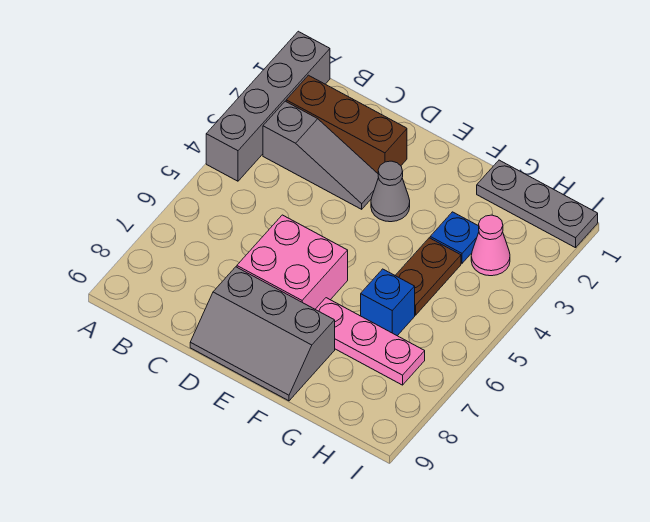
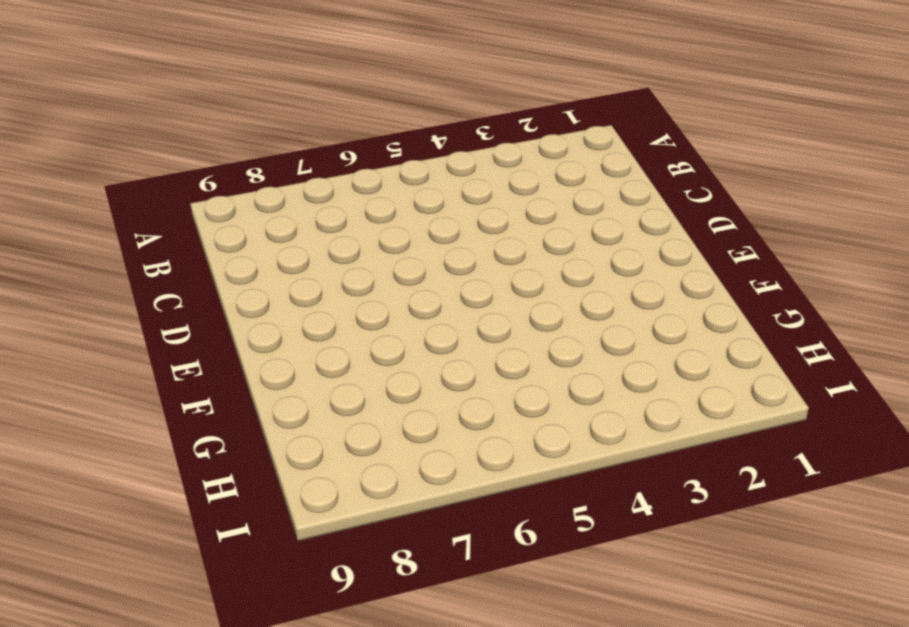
none -> grey brick A1:A4 level 1
none -> brown brick B2:D2 level 1
none -> grey slope B3:D3 level 1 top B

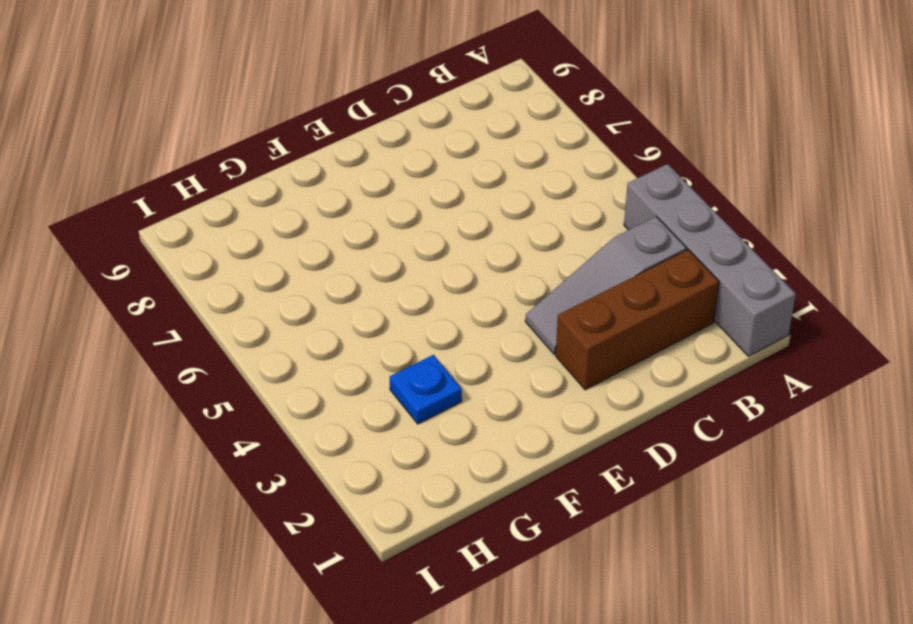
none -> pink brick D6:E7 level 1
none -> grey slope D8:F9 level 1 top 8
none -> grey cone E3 level 1

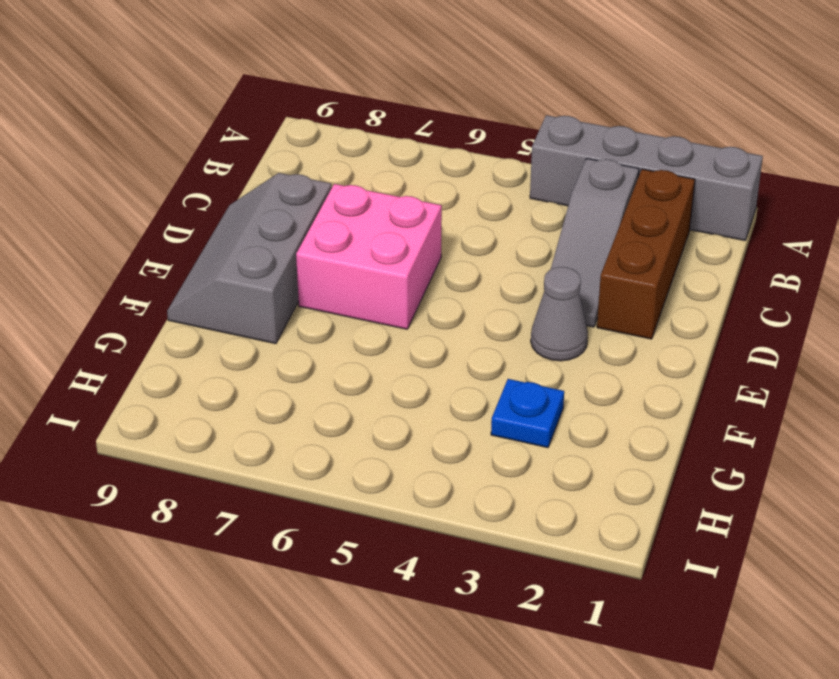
none -> pink plate F7:H7 level 1
none -> grey plate G1:I1 level 1
none -> brown plate G4:G5 level 1

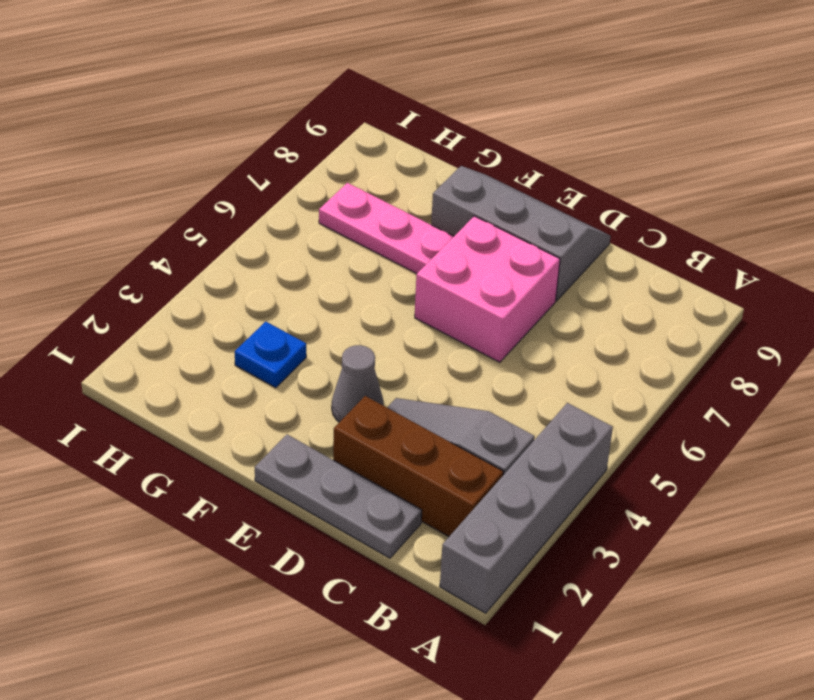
grey plate C1:E1 level 1 -> grey plate G1:I1 level 1
none -> brown plate G4:G5 level 1
none -> blue brick G6 level 1
none -> pink cone H3 level 1

